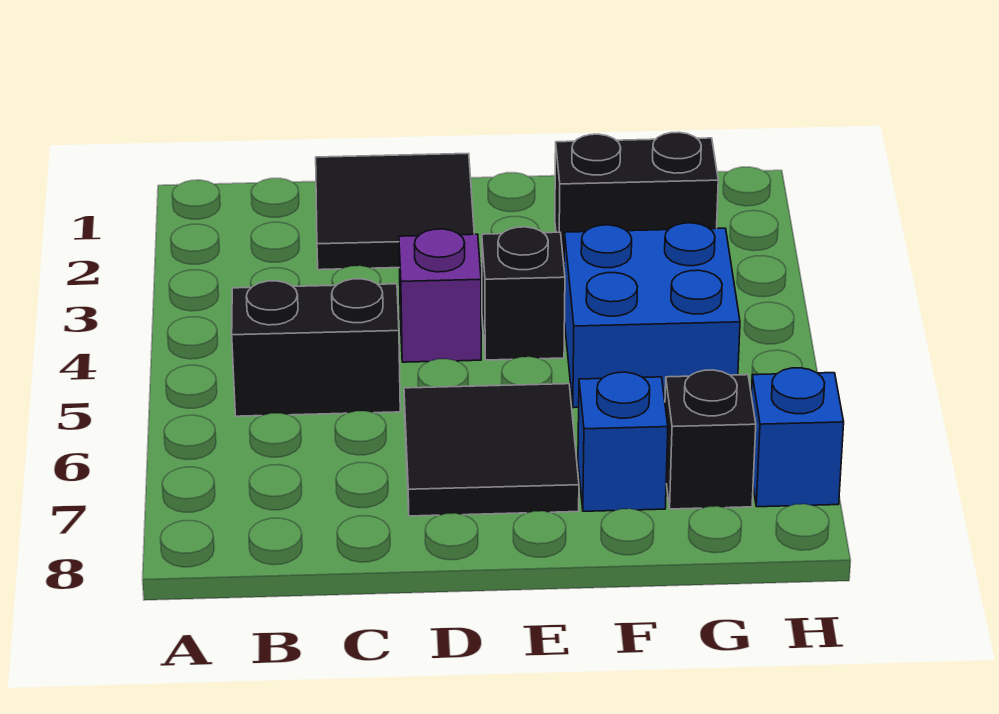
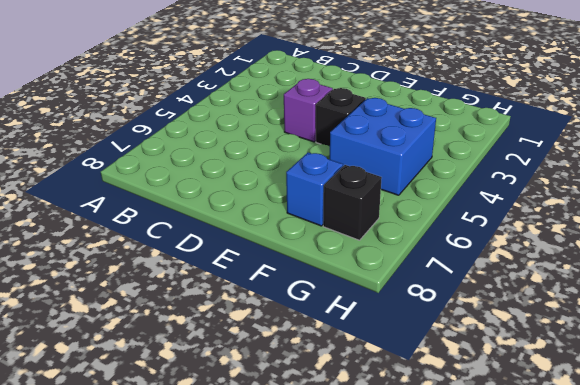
none -> black brick B5:C5 level 1
none -> black tile C1:D2 level 1

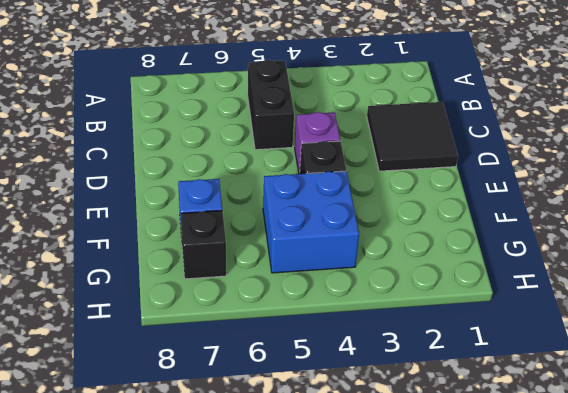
none -> black tile D6:E7 level 1
none -> black brick F2:G2 level 1

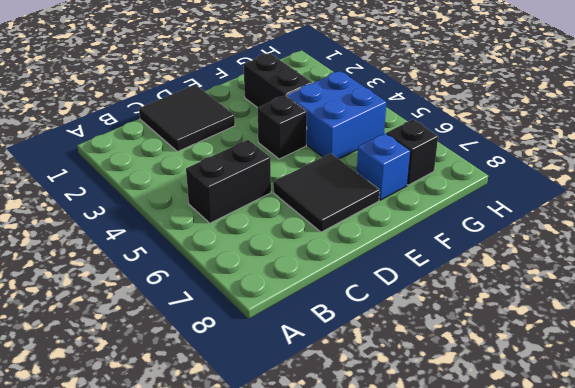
black brick F2:F3 level 1 -> black brick F2:G2 level 1
none -> purple brick D4 level 1
none -> blue brick H7 level 1

